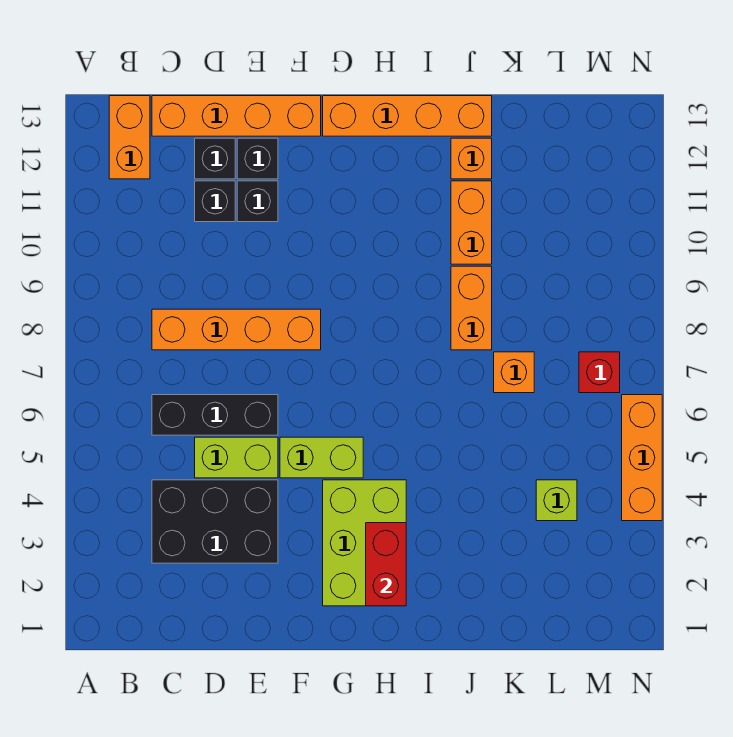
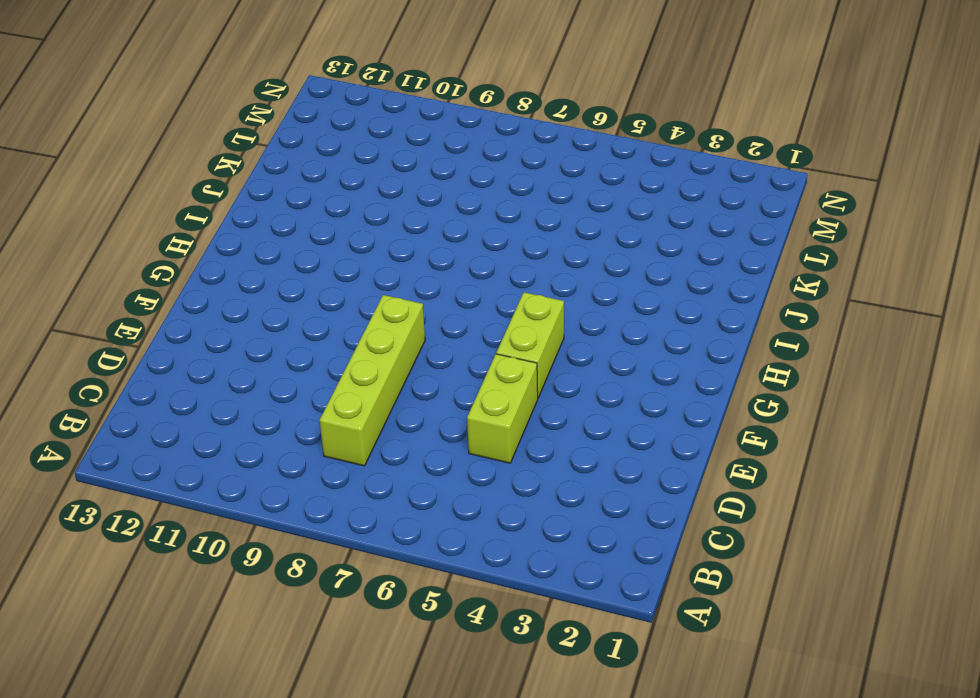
lime brick C8:F8 level 1 -> orange brick C8:F8 level 1
none -> orange brick B12:B13 level 1
none -> black brick C3:E4 level 1
none -> black brick C6:E6 level 1

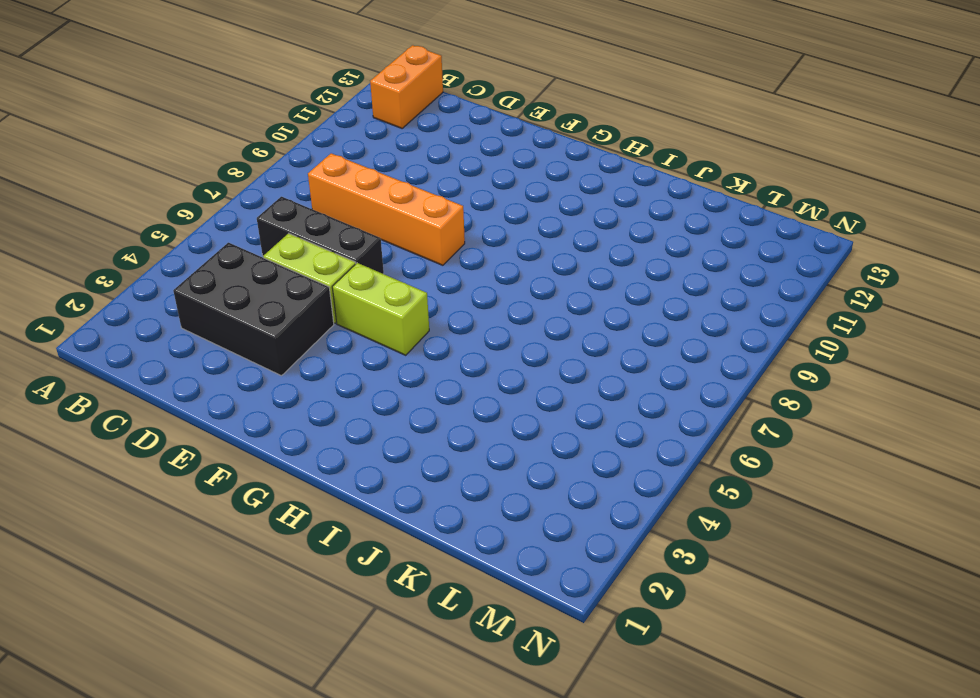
none -> orange brick C13:F13 level 1
none -> black brick D11 level 1
none -> black brick D12 level 1

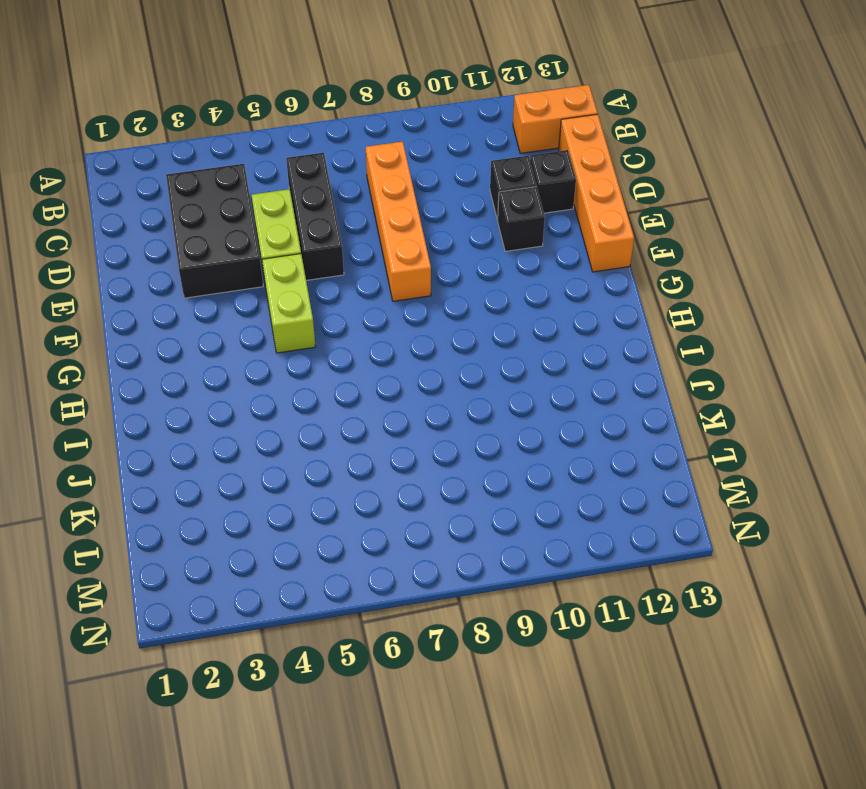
none -> black brick E12 level 1
none -> lime brick G2:H4 level 1
none -> orange brick G13:J13 level 1

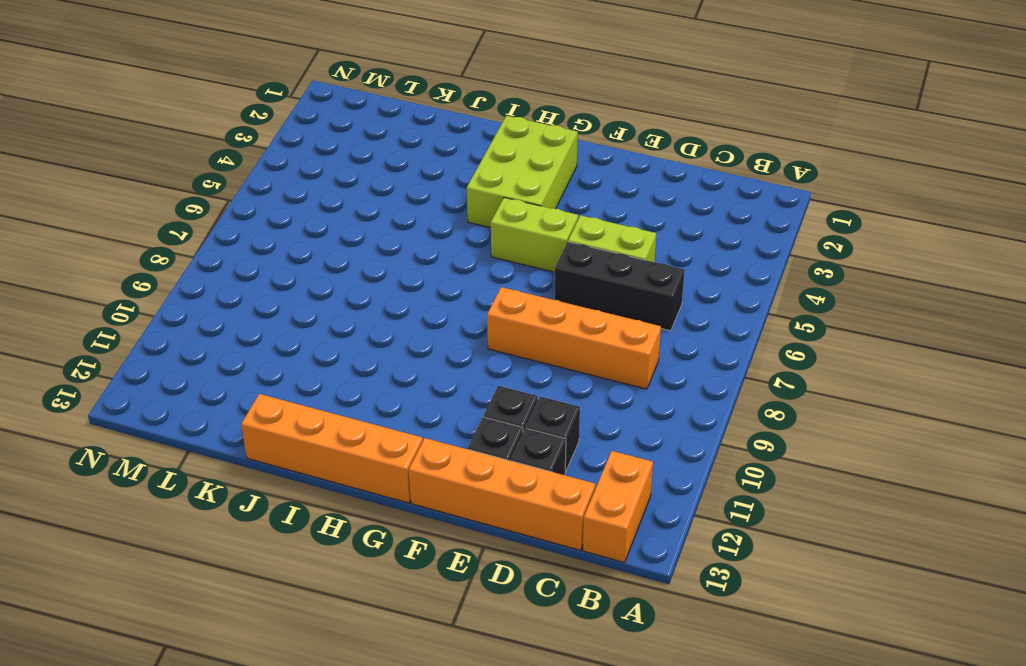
none -> black brick C3:E4 level 1
none -> orange brick J8:J9 level 1
none -> orange brick J10:J11 level 1

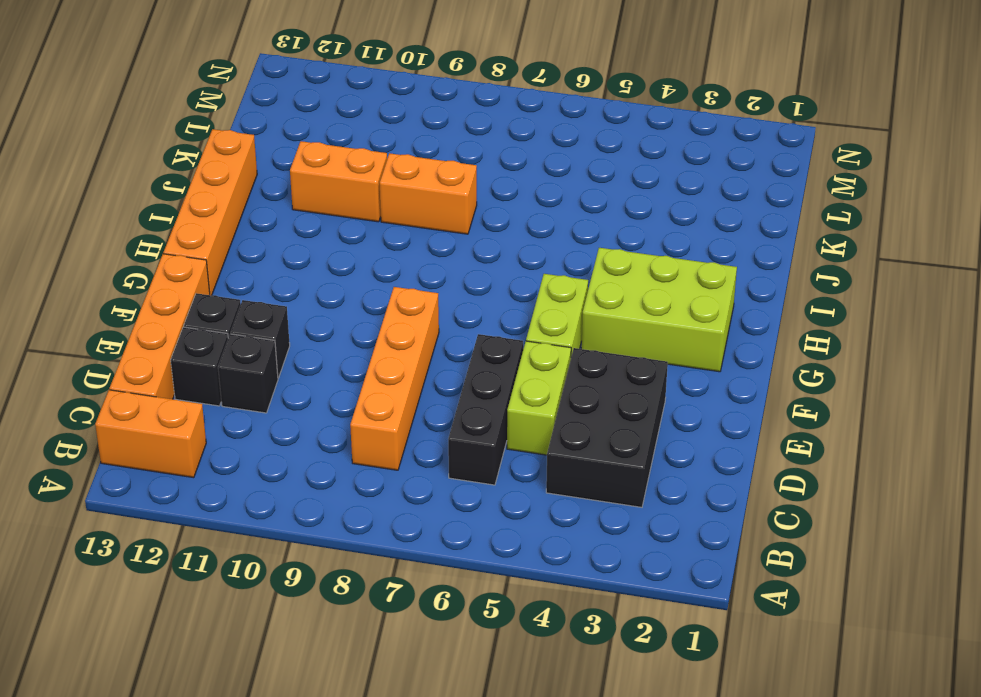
none -> orange brick J12 level 1
none -> orange brick K7 level 1
none -> lime brick L4 level 1

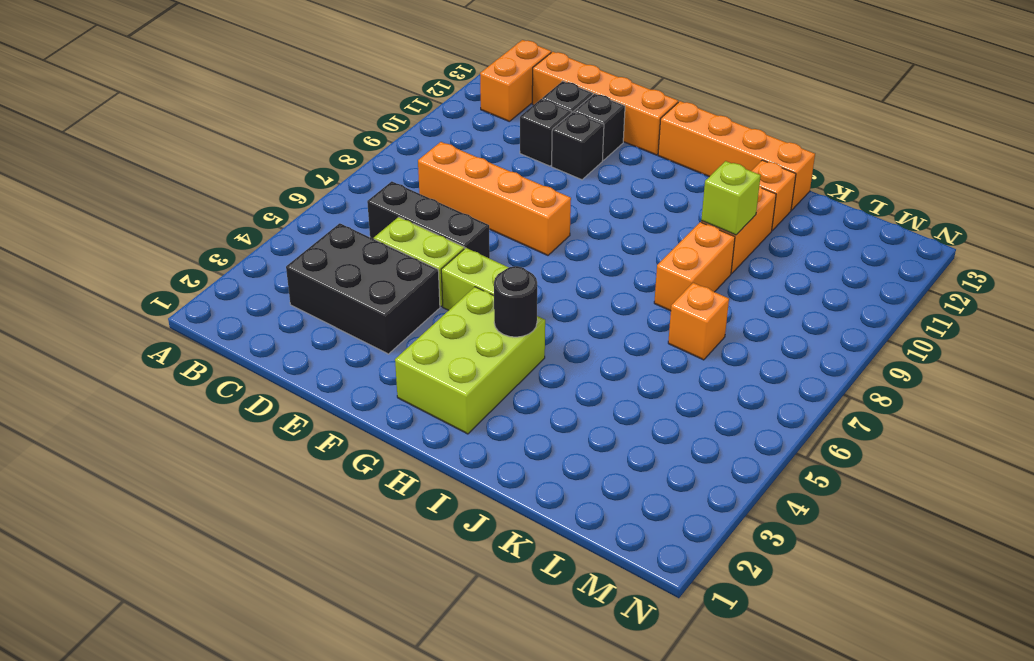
black round brick H4 level 2 -> none
lime brick J10 level 2 -> lime brick L4 level 1
none -> red brick M7 level 1
none -> orange brick N4:N6 level 1
none -> red brick H2:H3 level 2

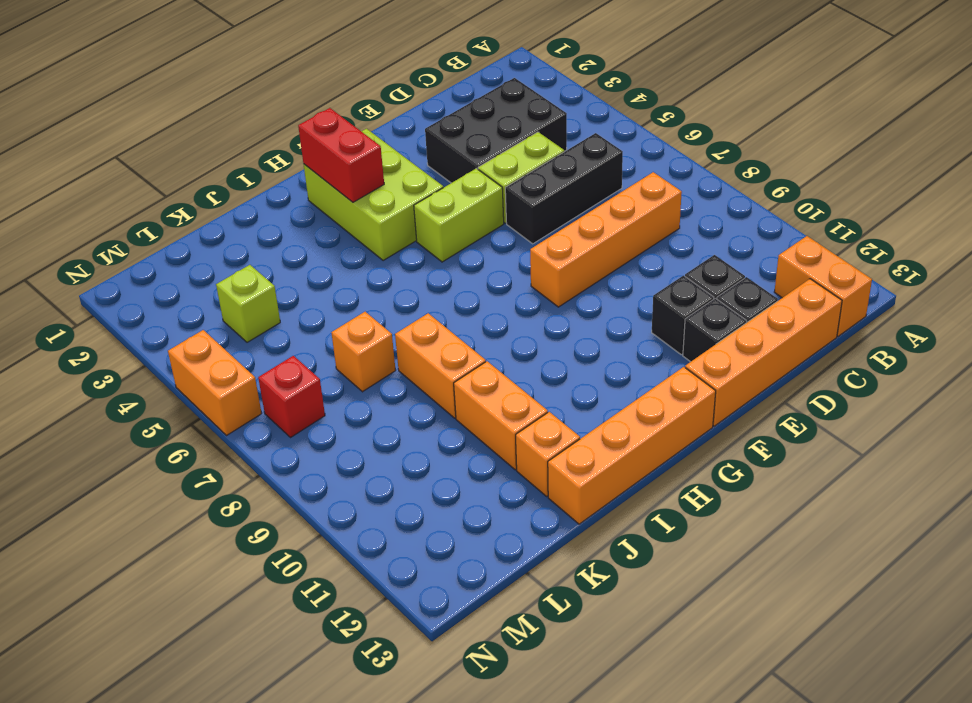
orange brick N5:N6 level 1 -> orange brick N4:N6 level 1

